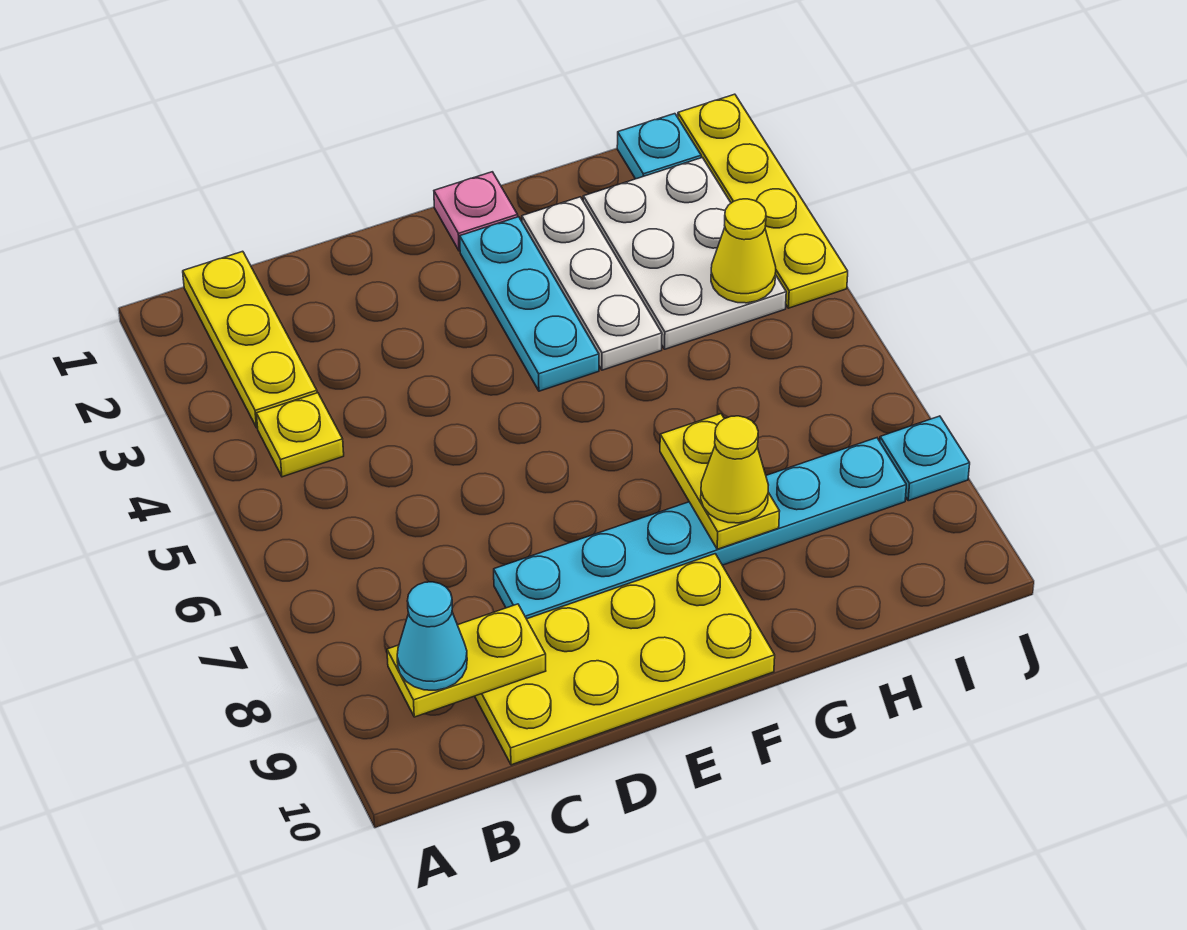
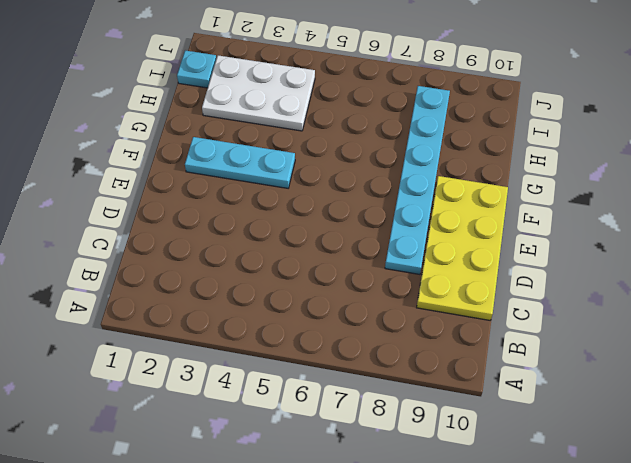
none -> yellow plate B1:B3 level 1
none -> yellow plate B4 level 1
none -> pink plate F1 level 1

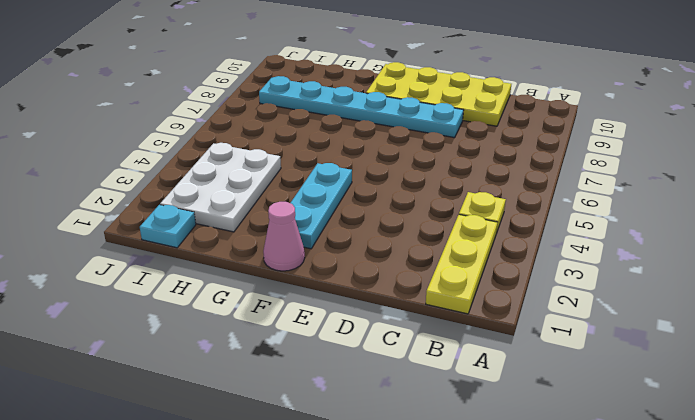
pink cone F1 level 1 -> pink plate F1 level 1
none -> white plate G2:G4 level 1
none -> yellow plate J1:J4 level 1
none -> cyan plate J8 level 1

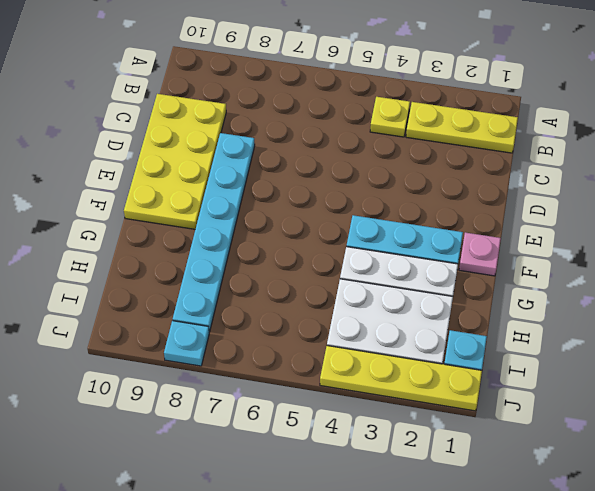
none -> yellow plate B9:C9 level 2
none -> yellow plate G7:G8 level 2
none -> yellow cone I4 level 2

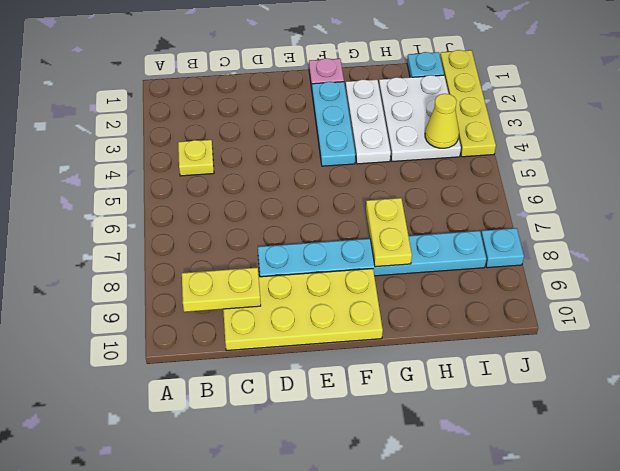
none -> yellow plate B1:B3 level 1
none -> cyan cone B9 level 3
none -> yellow cone G8 level 3

